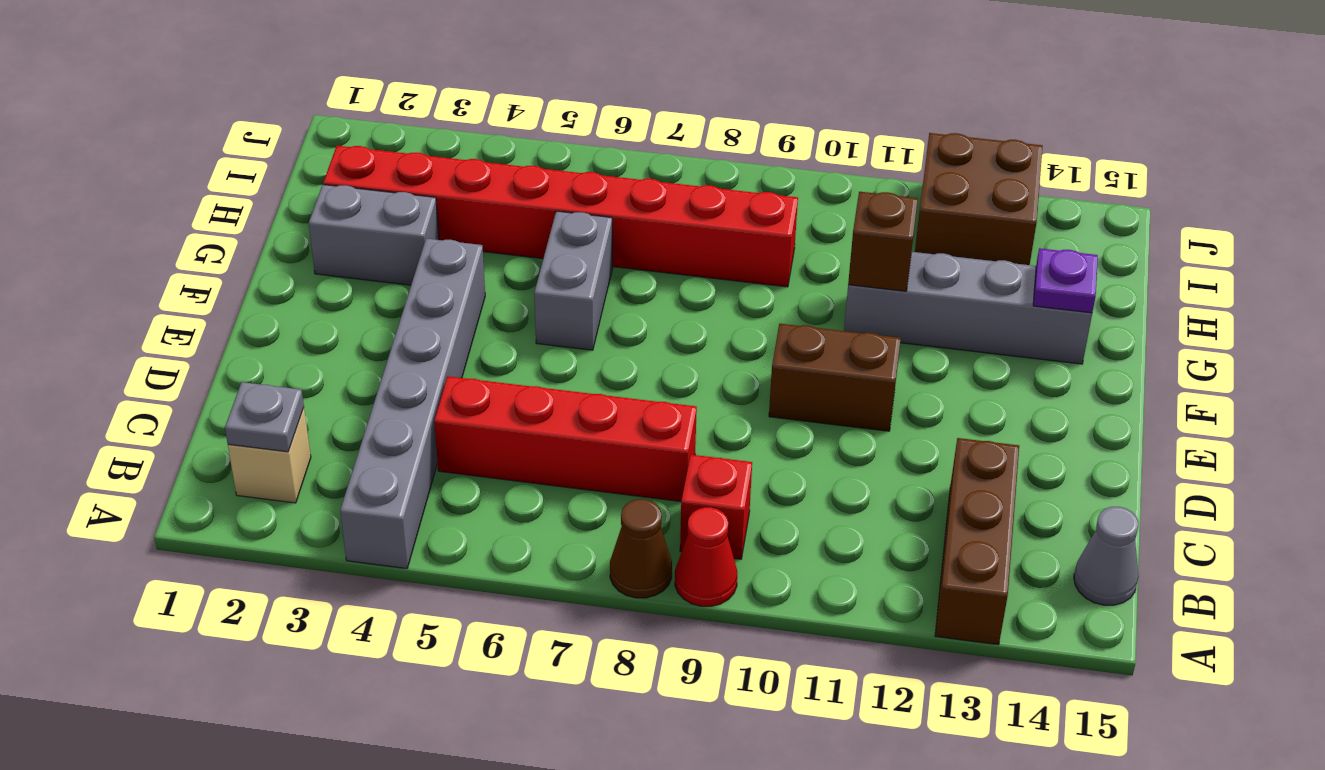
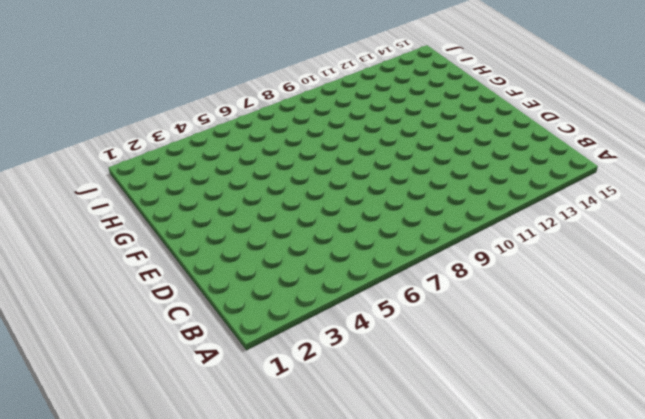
none -> grey brick A4:F4 level 1
none -> brown cone A8 level 1
none -> red cone A9 level 1

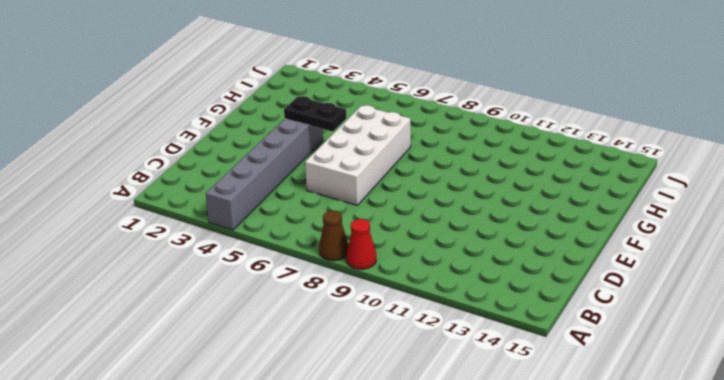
white brick D6:G7 level 1 -> grey brick F6:G6 level 1
black plate F4:F5 level 2 -> none
none -> brown brick A13:C13 level 1
none -> tan brick B2 level 1
none -> red brick B9 level 1

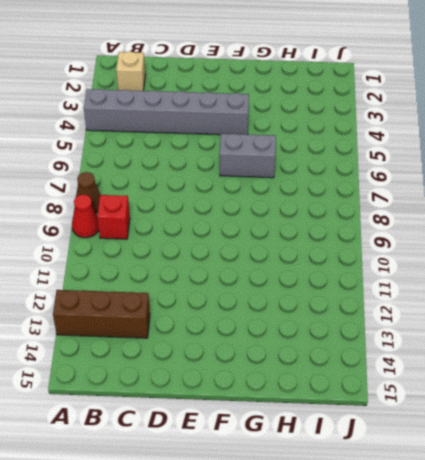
none -> grey cone B15 level 1
none -> red brick C5:C8 level 1
none -> brown brick E10:E11 level 1

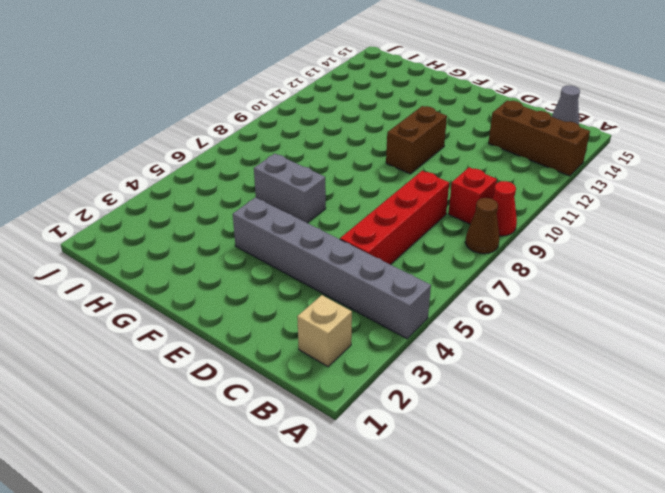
none -> grey brick G2:G3 level 1
none -> grey brick G11:G14 level 1
none -> red brick H2:H9 level 1

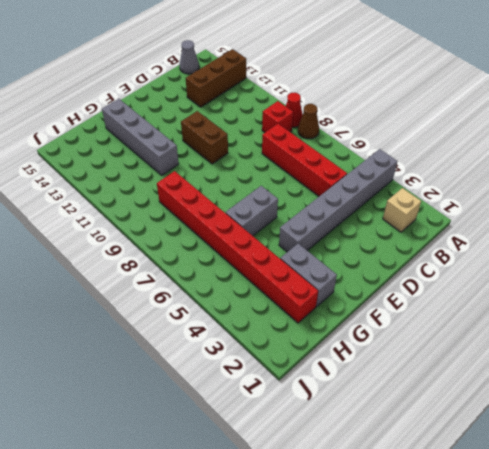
none -> brown brick I12:J13 level 1
none -> grey plate B2 level 2
none -> brown brick G11 level 2

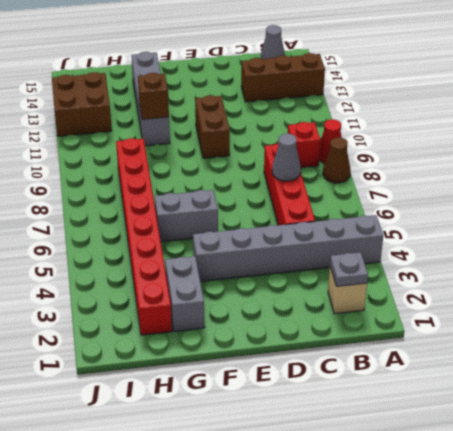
grey cone C7 level 2 -> none
none -> purple plate G14 level 2

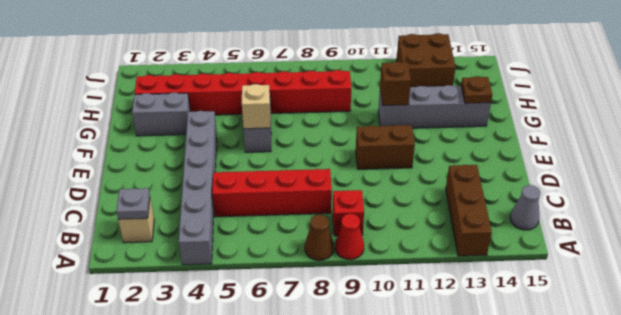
tan brick F6 level 2 -> none
brown plate G14 level 2 -> purple plate G14 level 2

